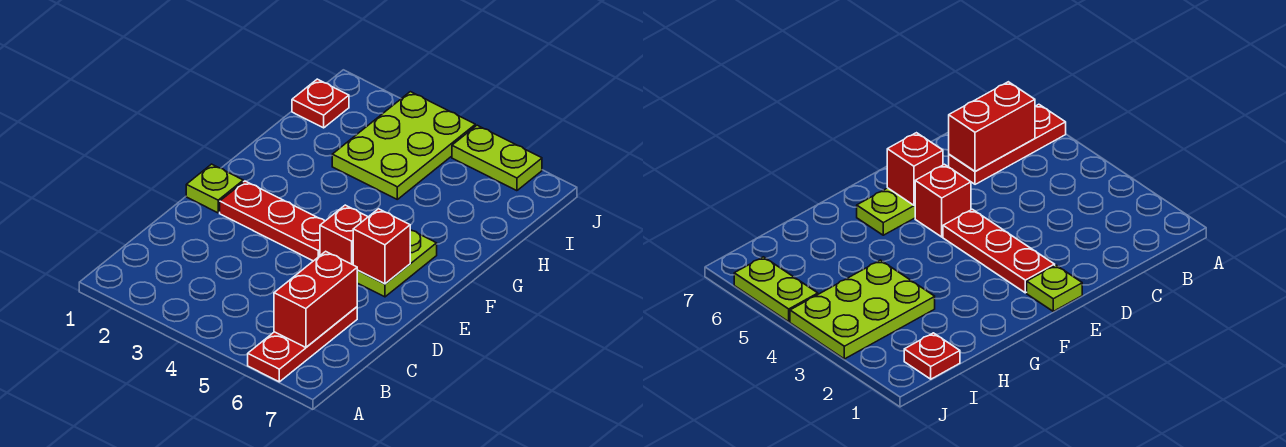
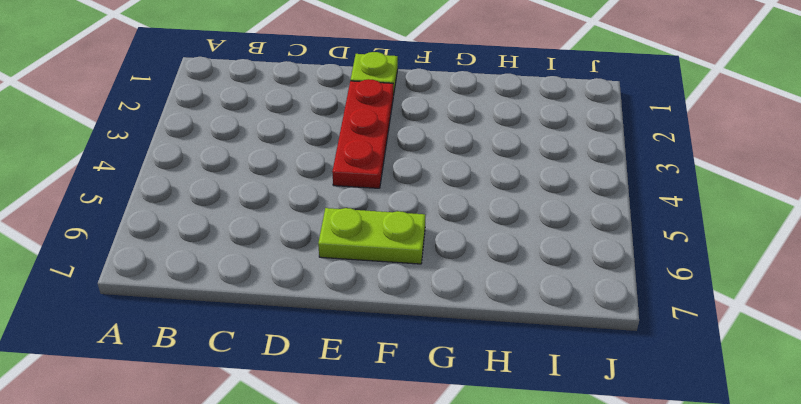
none -> red plate A6:C6 level 1
none -> red brick E5 level 1

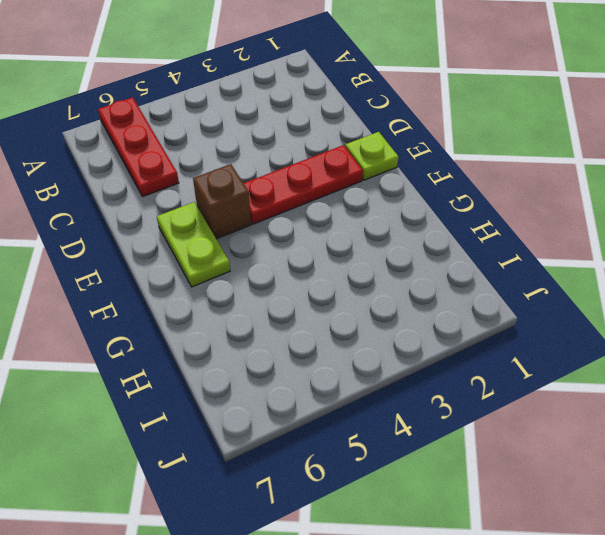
brown brick E5 level 1 -> red brick E5 level 1
none -> lime plate H3:J4 level 1
none -> red plate I1 level 1

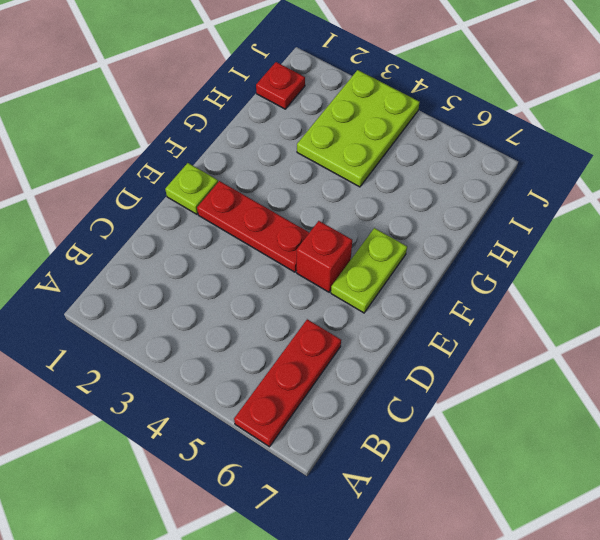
none -> lime plate J5:J6 level 1
none -> red brick B6:C6 level 2

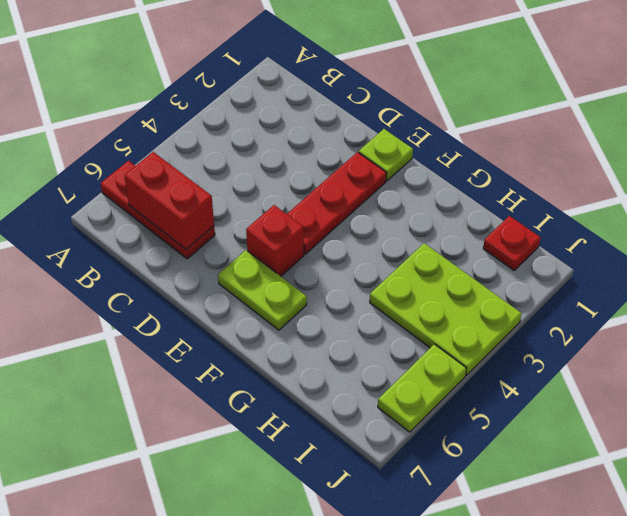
none -> red brick E6 level 2

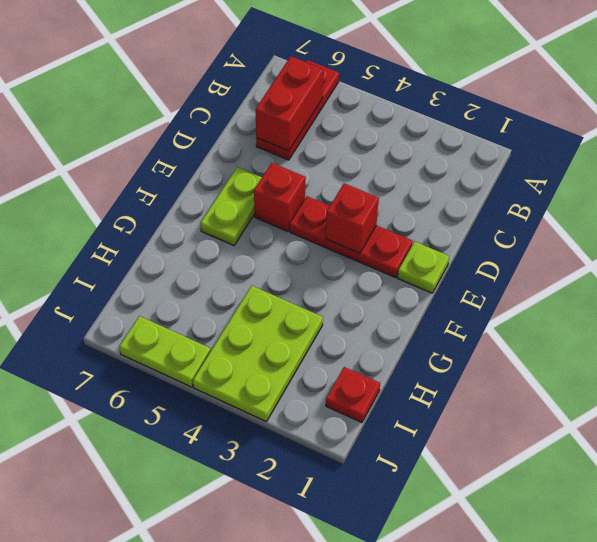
red brick E3 level 2 -> red brick E6 level 2

